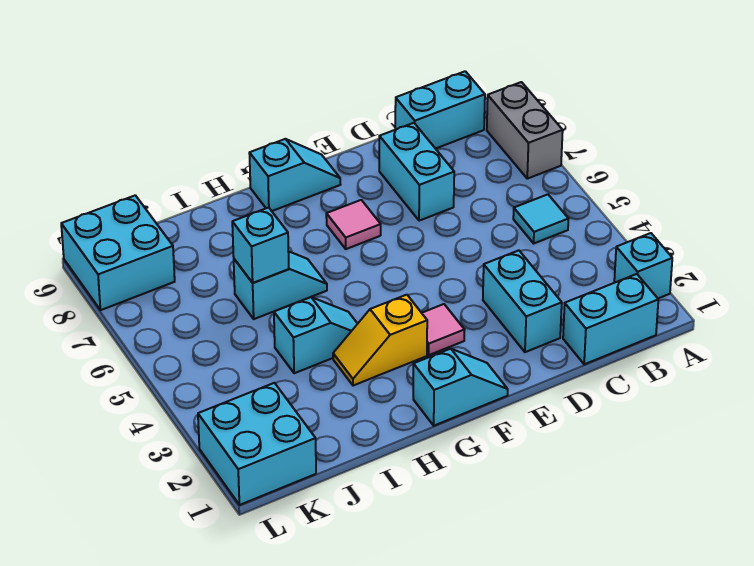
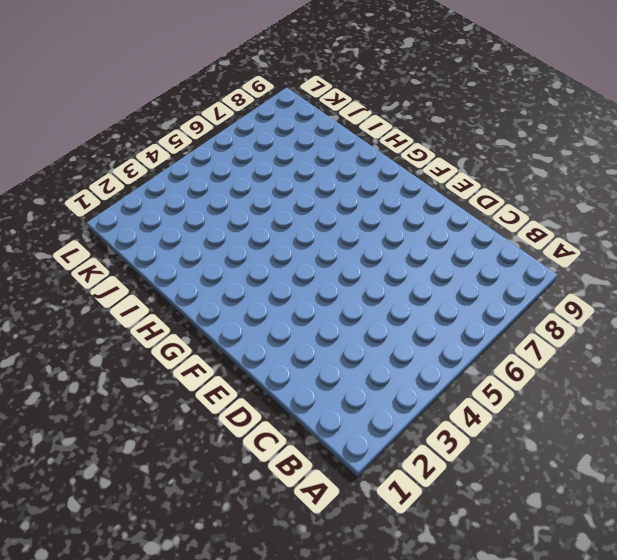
none -> cyan brick A2 level 1
none -> grey brick A7:A8 level 1
none -> cyan brick B1:C1 level 1

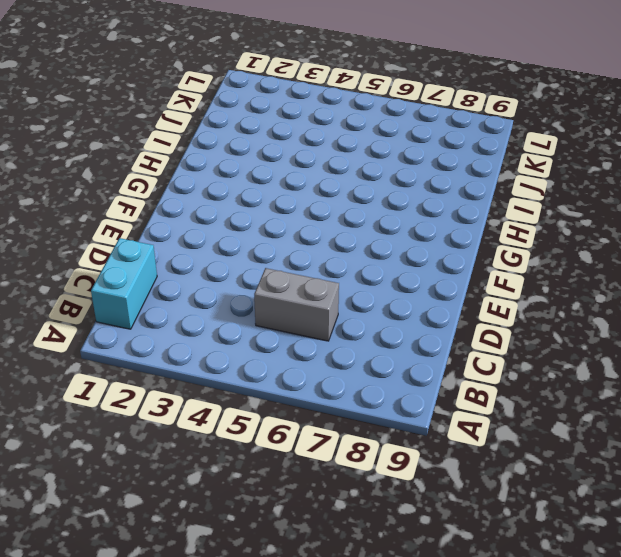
grey brick C5:C6 level 1 -> grey brick A7:A8 level 1
none -> cyan brick A2 level 1
none -> cyan tile B5 level 1
none -> cyan brick B9:C9 level 1

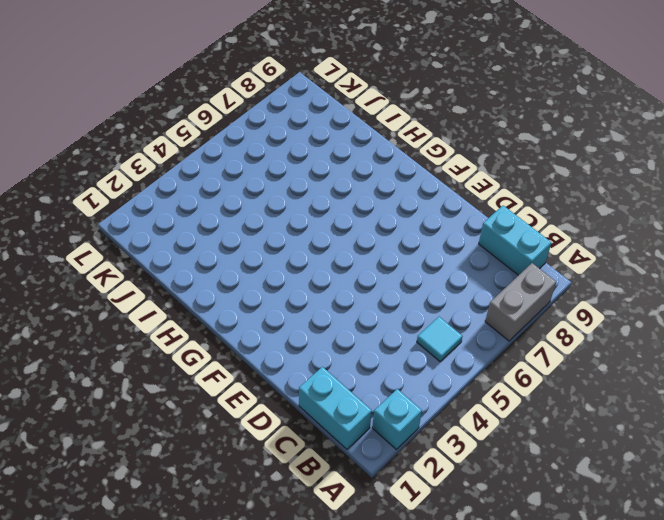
none -> cyan brick D2:D3 level 1
none -> cyan brick D7:D8 level 1
none -> cyan slope F1:G1 level 1 top G

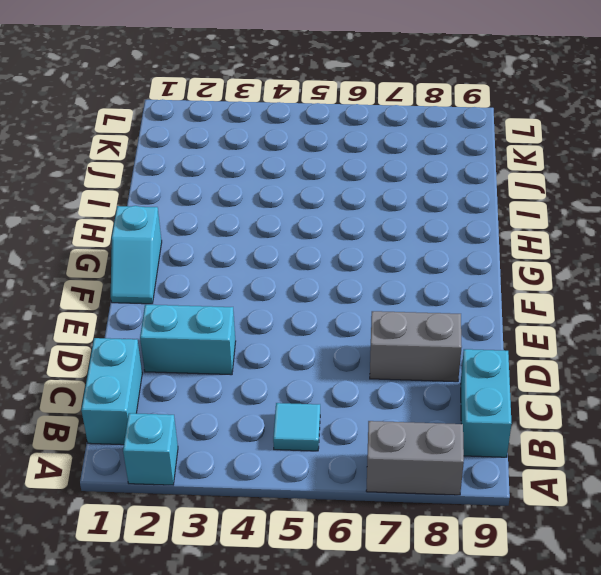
grey brick D7:D8 level 1 -> cyan brick D7:D8 level 1
none -> pink tile F3 level 1
none -> pink tile F7 level 1
none -> cyan slope F9:G9 level 1 top G

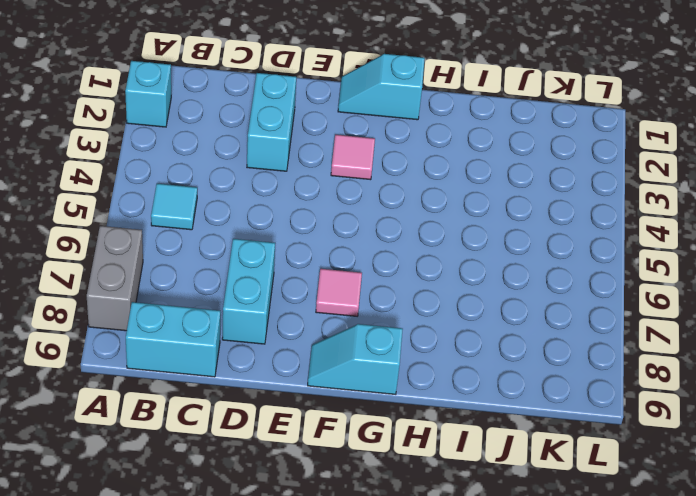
none -> cyan brick B1:C1 level 1
none -> yellow slope G3:H3 level 1 top G
none -> cyan slope H4:I4 level 1 top I

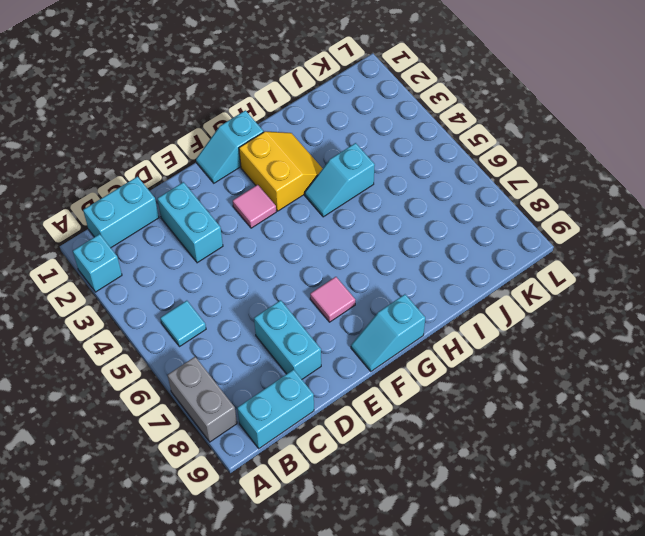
yellow slope G2:H3 level 1 top G -> yellow slope G3:H3 level 1 top G
none -> cyan slope H6:I6 level 1 top I
none -> cyan brick K1:L2 level 1
none -> cyan brick K8:L9 level 1

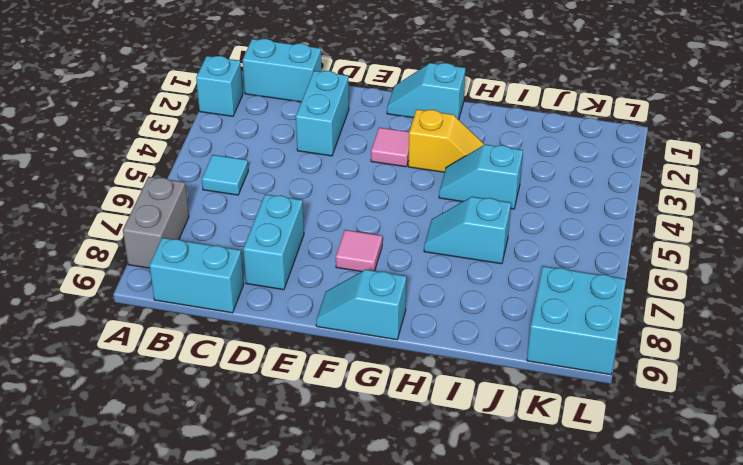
none -> cyan brick K1:L2 level 1
none -> cyan brick I6 level 2

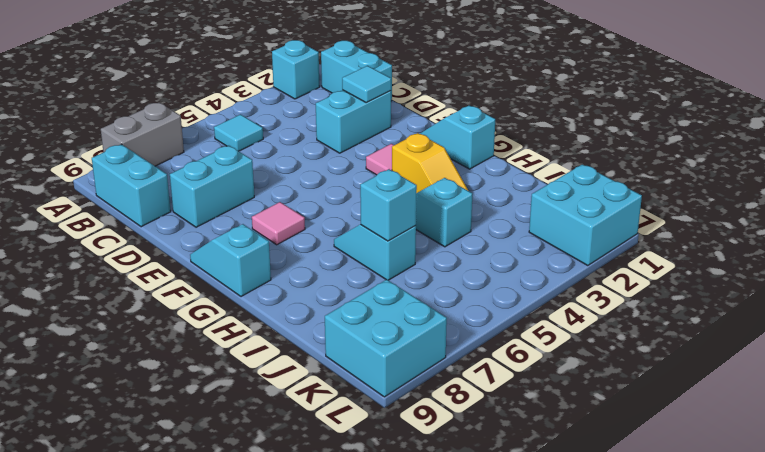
cyan tile D2 level 2 -> none

